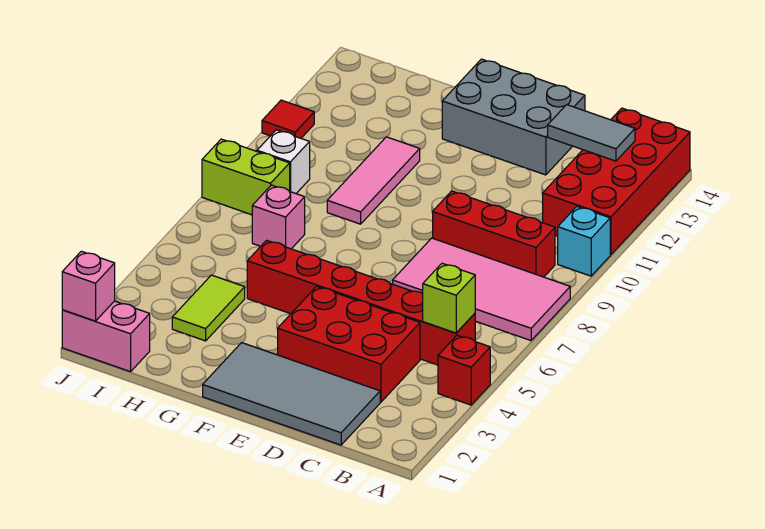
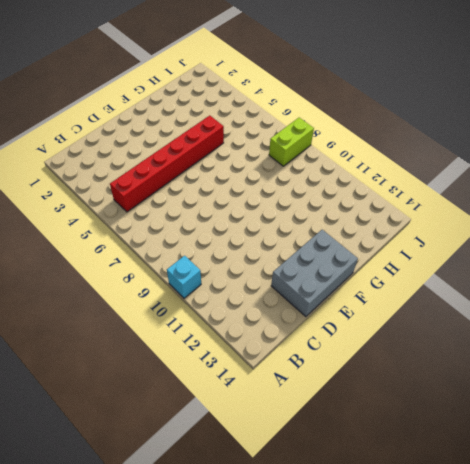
none -> red brick A4 level 1
none -> pink tile A7:D8 level 1
none -> red brick A11:B14 level 1

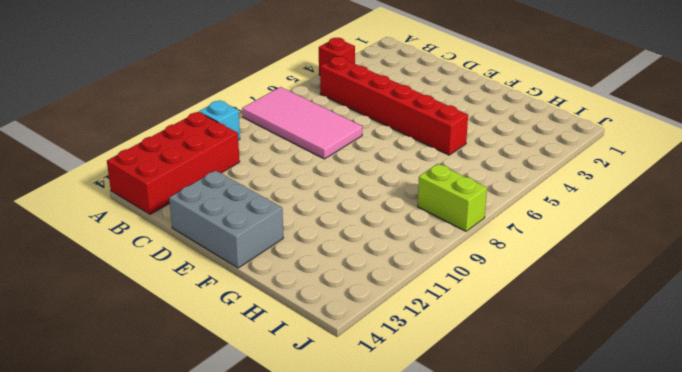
none -> red brick B9:D9 level 1
none -> grey tile C1:F2 level 1
none -> red brick C3:E4 level 1

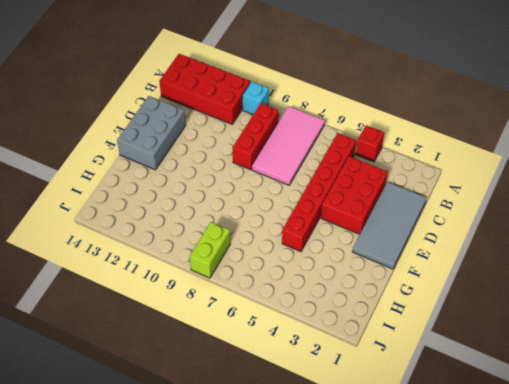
none -> pink tile G9:G11 level 1
none -> lime tile H3:H4 level 1
none -> pink brick H7 level 1

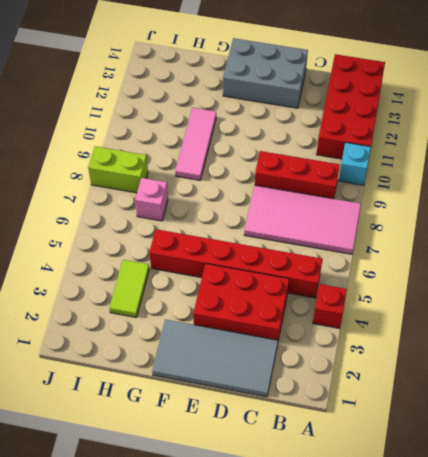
none -> pink brick I1:J1 level 1
none -> white brick I9 level 1
none -> red tile J11 level 1

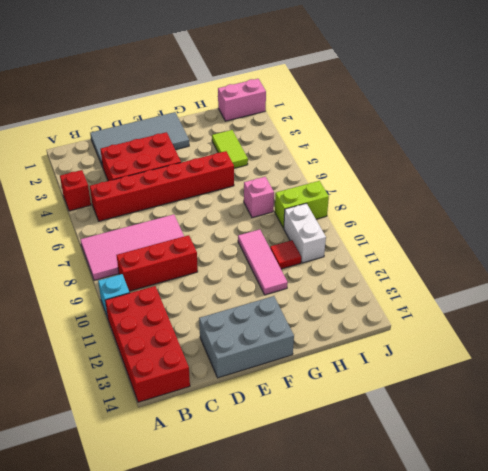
red tile H10 level 1 -> red tile J11 level 1
white brick I9:I10 level 1 -> white brick I9 level 1
none -> lime brick B5 level 2
none -> grey tile B13:C13 level 2
none -> pink brick J1 level 2

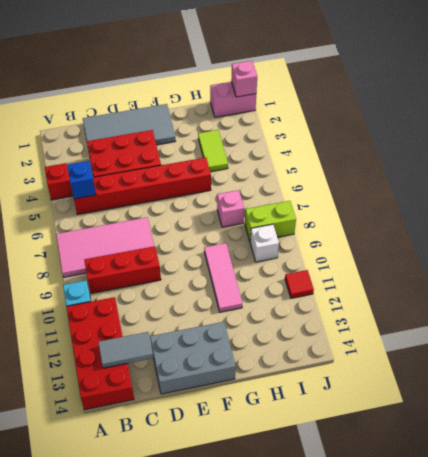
blue brick B5 level 2 -> lime brick B5 level 2

